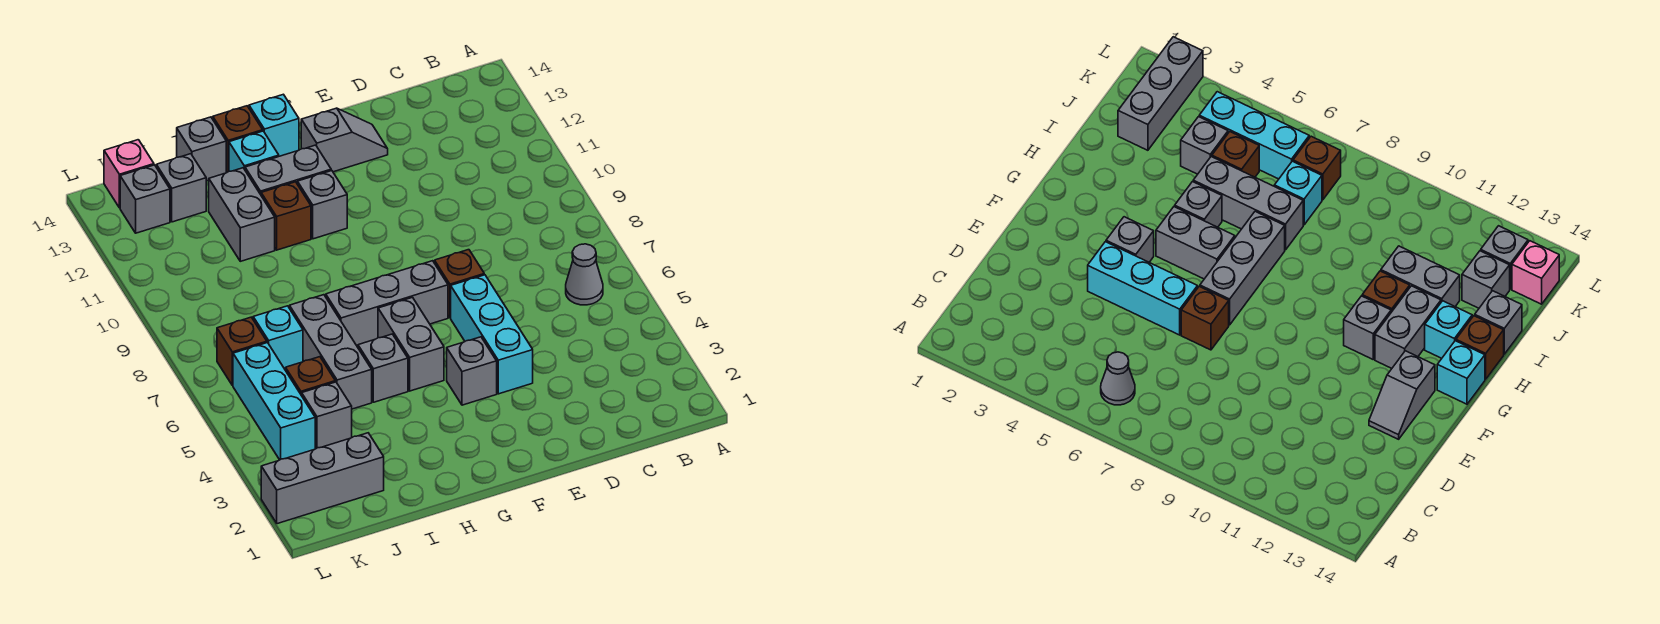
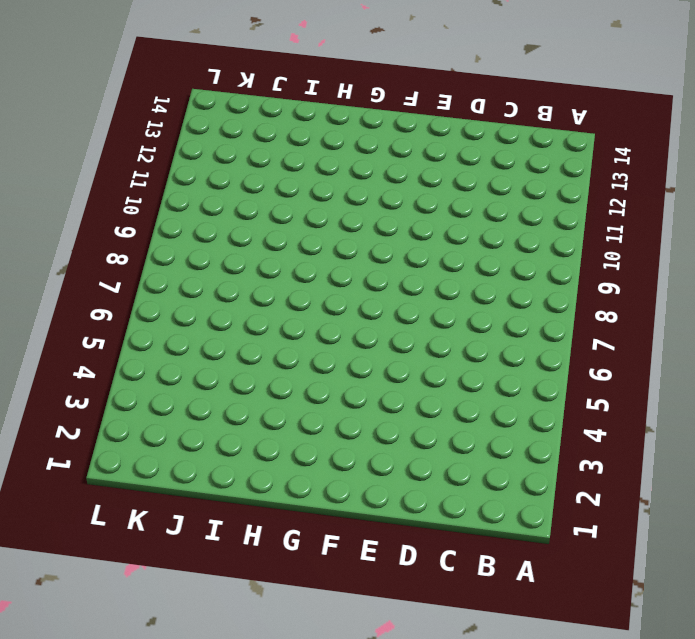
none -> grey cone B6 level 1
none -> cyan brick E4:E6 level 1
none -> brown brick E7 level 1

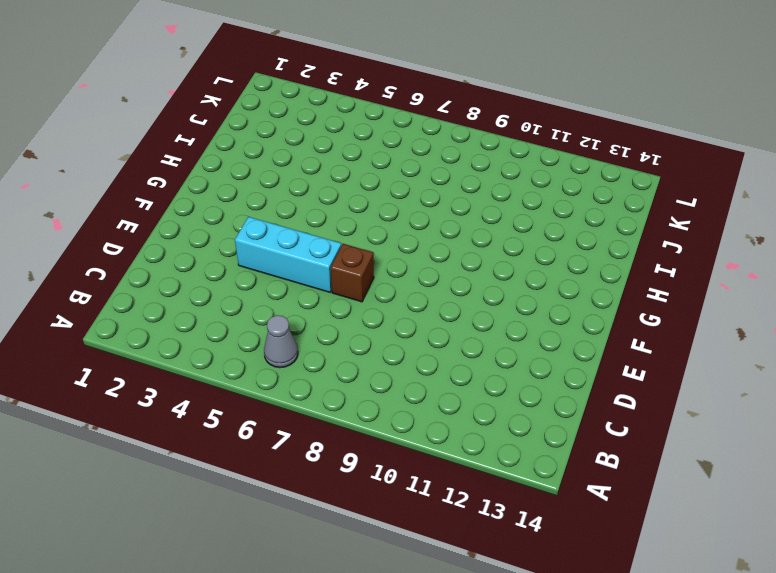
none -> grey slope E13:F13 level 1 top F
none -> grey brick F4 level 1
none -> grey brick F7:H7 level 1

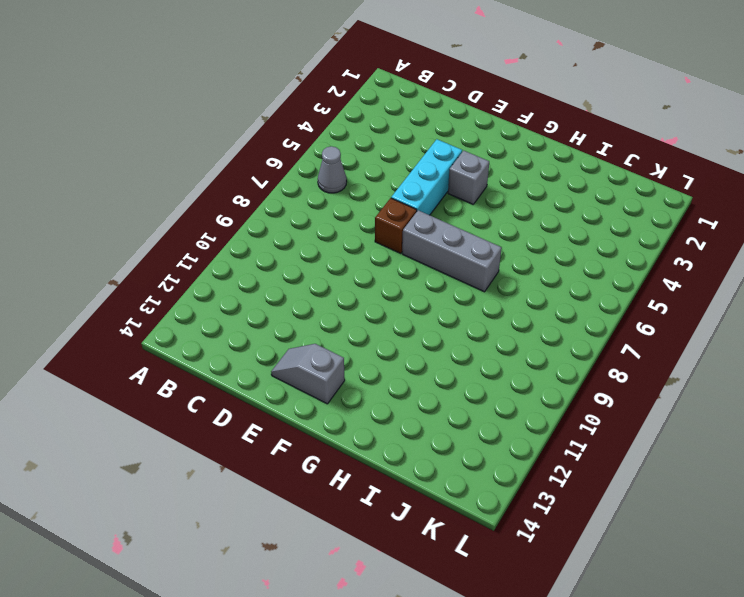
none -> grey brick G5:G6 level 1
none -> grey brick G11 level 1
none -> grey brick G12:H12 level 1

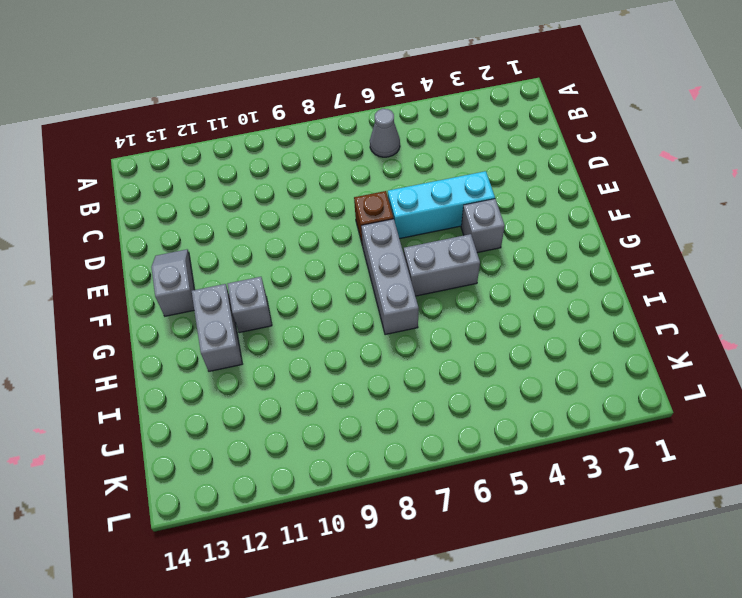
none -> cyan brick G14 level 1
none -> grey brick H5 level 1
none -> brown brick H11 level 1

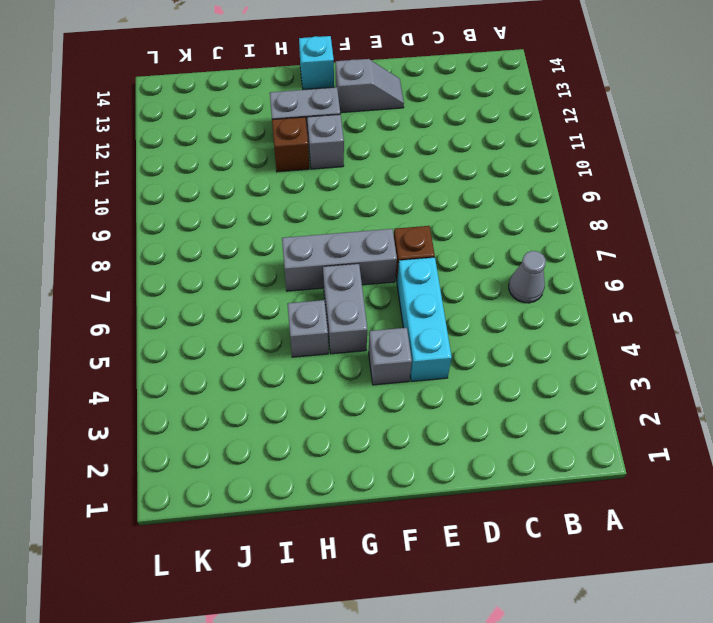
none -> cyan brick H13 level 1
none -> brown brick H14 level 1
none -> grey brick I5:I7 level 1

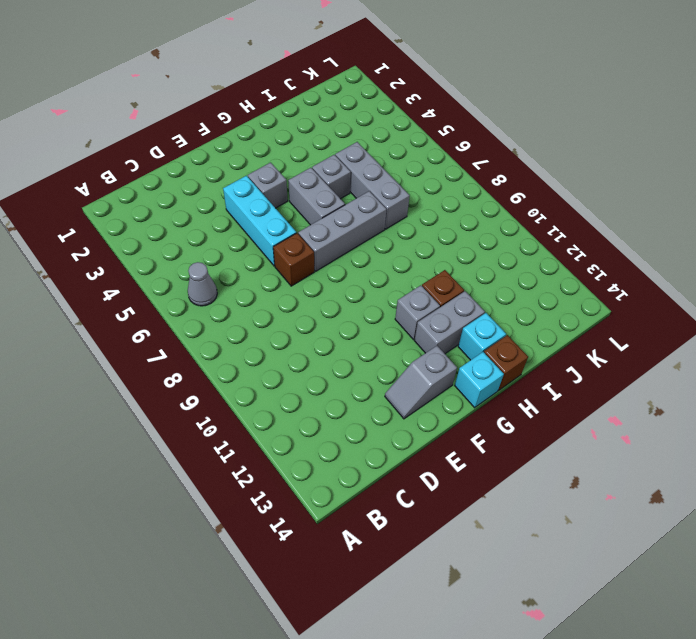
none -> grey brick I11:I12 level 1
none -> grey brick I14 level 1
none -> grey brick J2:L2 level 1

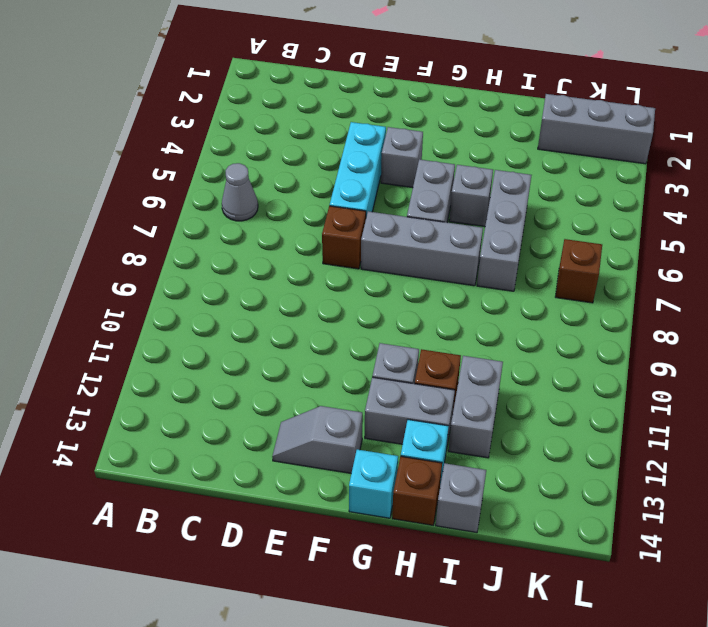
none -> grey brick J4 level 1
none -> brown brick J5 level 1
none -> cyan brick J7 level 1

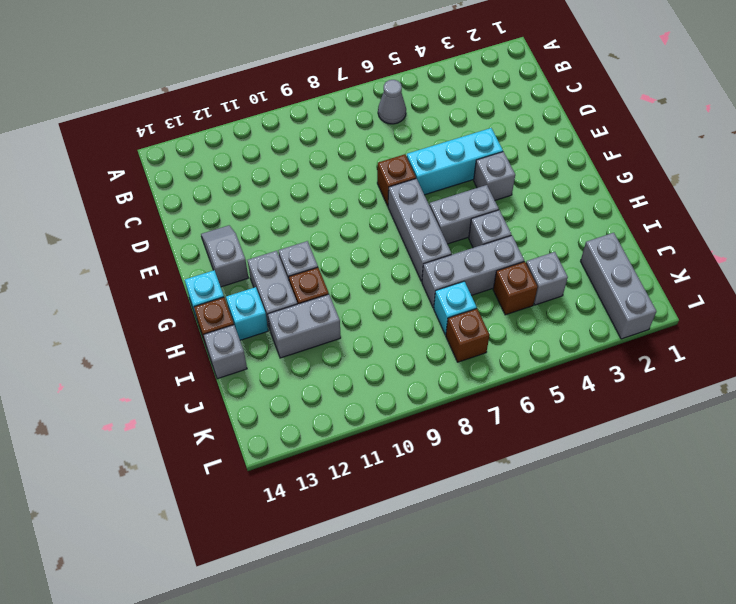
none -> grey brick J13 level 1
none -> cyan brick K4:K6 level 1
none -> grey brick K13 level 1

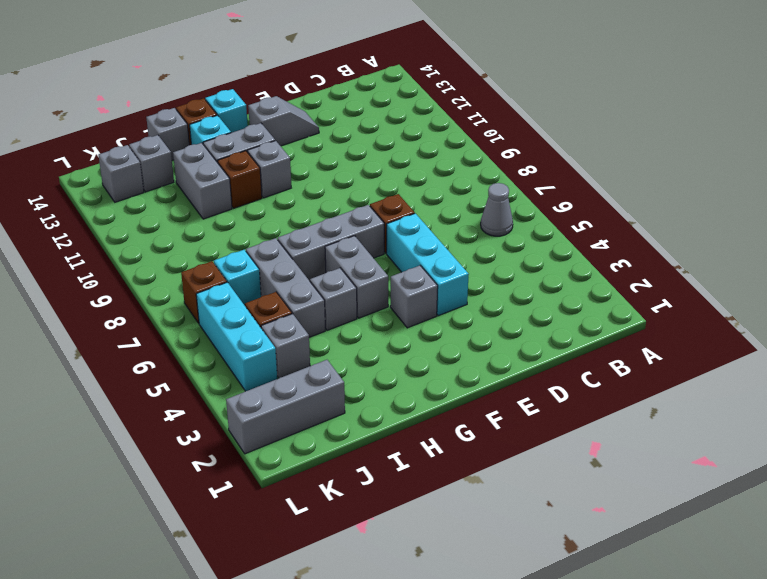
none -> pink brick K14 level 1

